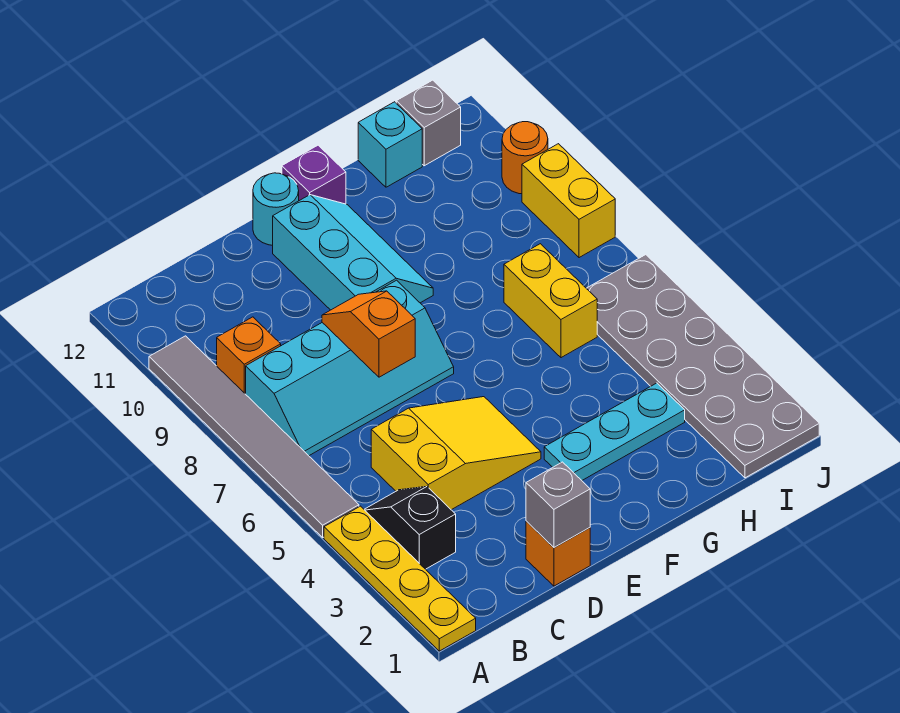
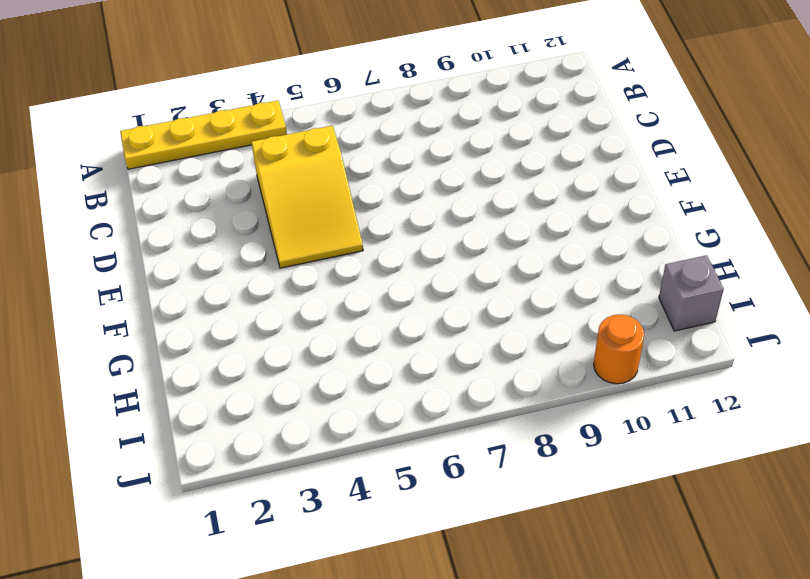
none -> grey tile A5:A10 level 1
none -> black slope B3:B4 level 1 top 3
none -> cyan slope B7:E8 level 1 top 8

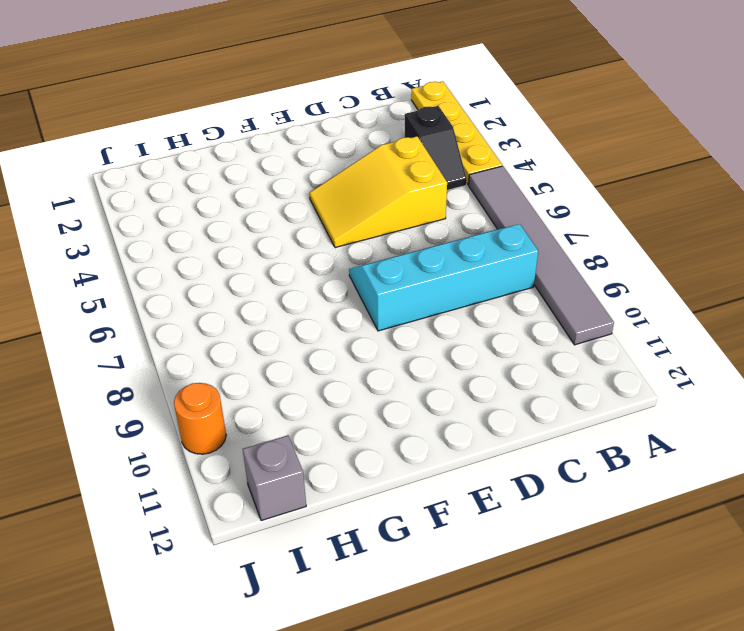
none -> orange brick B9 level 1
none -> orange brick D1 level 1
none -> cyan slope E9:F11 level 1 top E

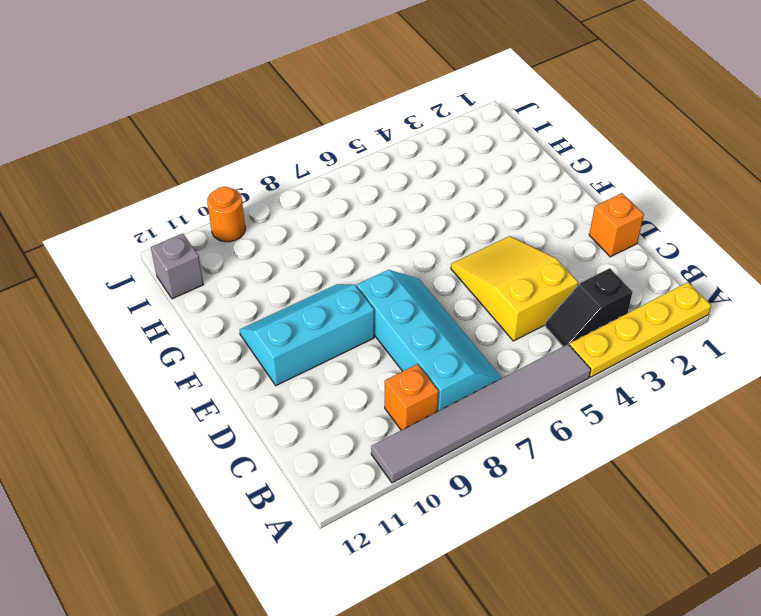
none -> cyan round brick E12 level 1
none -> cyan plate F3:H3 level 1
none -> purple brick F12 level 1

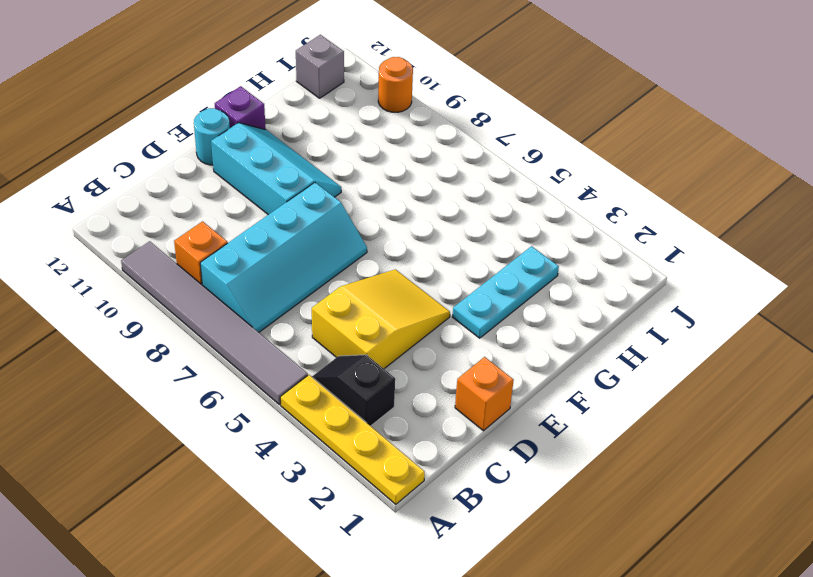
none -> yellow brick H6:H7 level 1
none -> cyan brick H12 level 1
none -> grey plate I1:J6 level 1

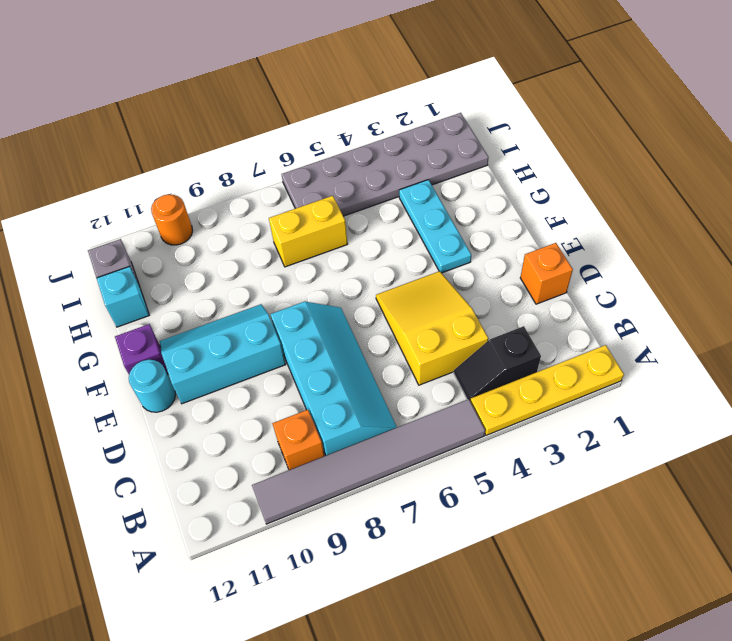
none -> yellow brick J8:J9 level 1
none -> grey brick D1 level 2
none -> orange slope D7:D8 level 2 top 7

